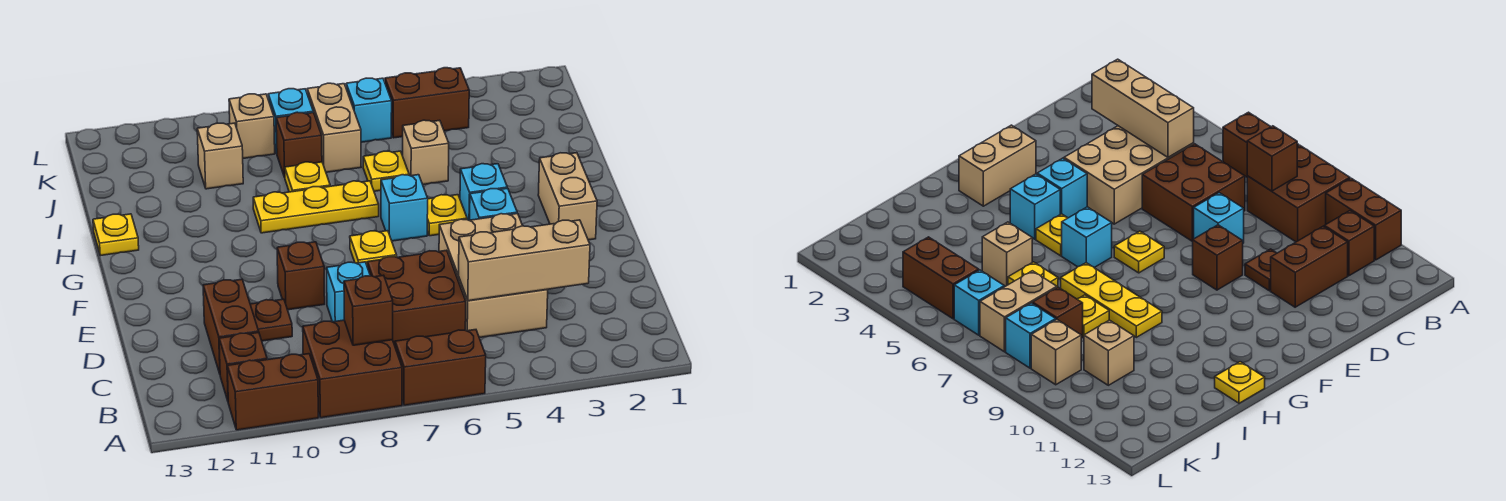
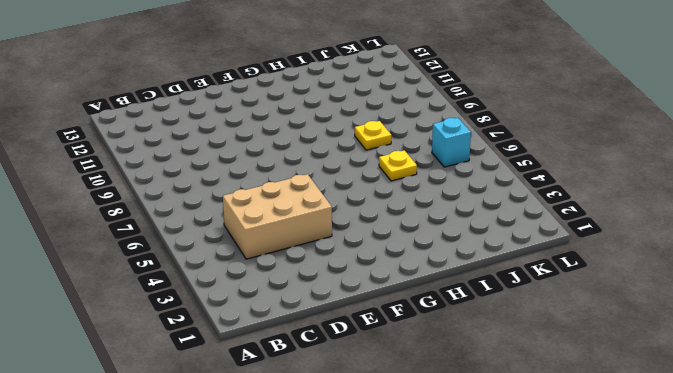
none -> brown brick A6:A7 level 1
none -> brown brick A8:B9 level 1
none -> brown brick A10:A11 level 1
none -> brown brick B11 level 1

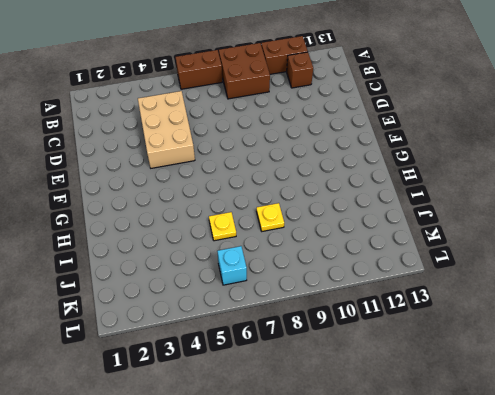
none -> brown brick C6:D7 level 1
none -> brown brick C11:D11 level 1
none -> cyan brick D8 level 1
none -> brown plate D10 level 1

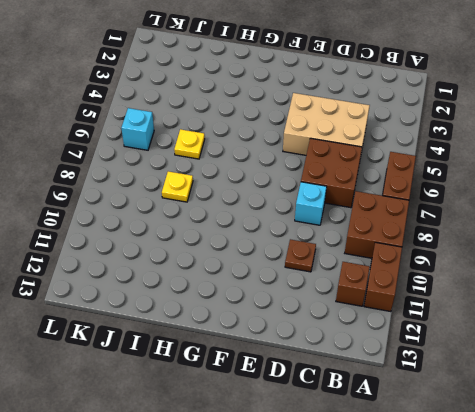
none -> brown brick C11:D11 level 1
none -> brown brick E9 level 1
none -> tan brick F2:G2 level 1
none -> cyan brick F4 level 1

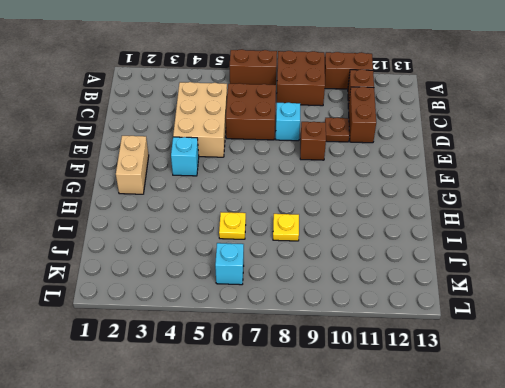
none -> yellow plate F7 level 1
none -> cyan brick G4 level 1
none -> yellow plate G5 level 1
none -> cyan brick G6 level 1

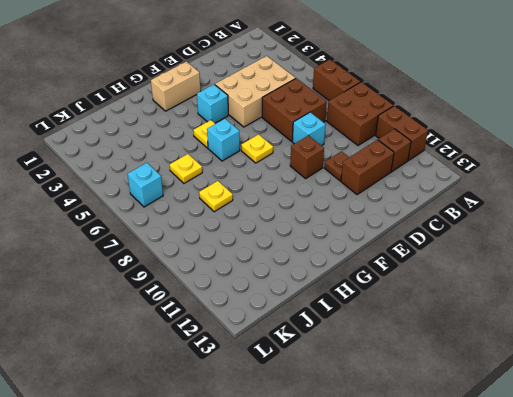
none -> cyan brick G4 level 1
none -> yellow plate H7:H9 level 1
none -> yellow plate H13 level 1
none -> tan brick I5 level 1

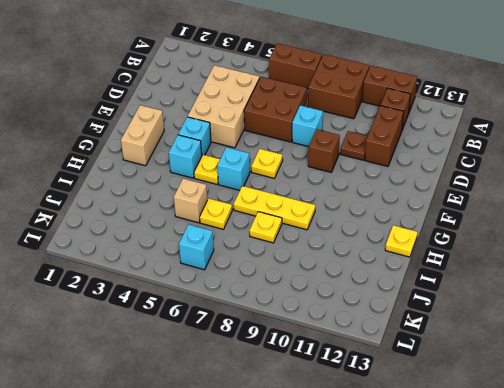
none -> tan brick J7:K7 level 1
none -> brown brick J8 level 1
none -> tan brick J10 level 1
none -> brown brick K4:K5 level 1

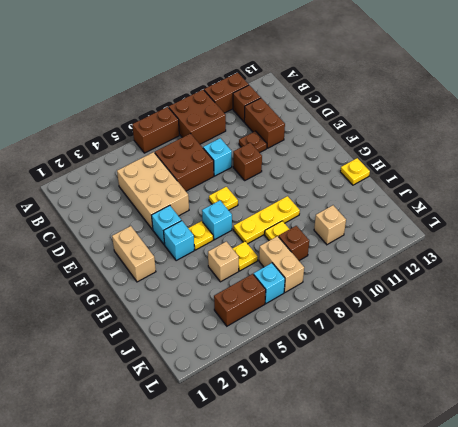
none -> cyan brick K8 level 1
none -> tan brick K9 level 1
none -> brown brick B8 level 2
none -> tan brick C3:C5 level 2

